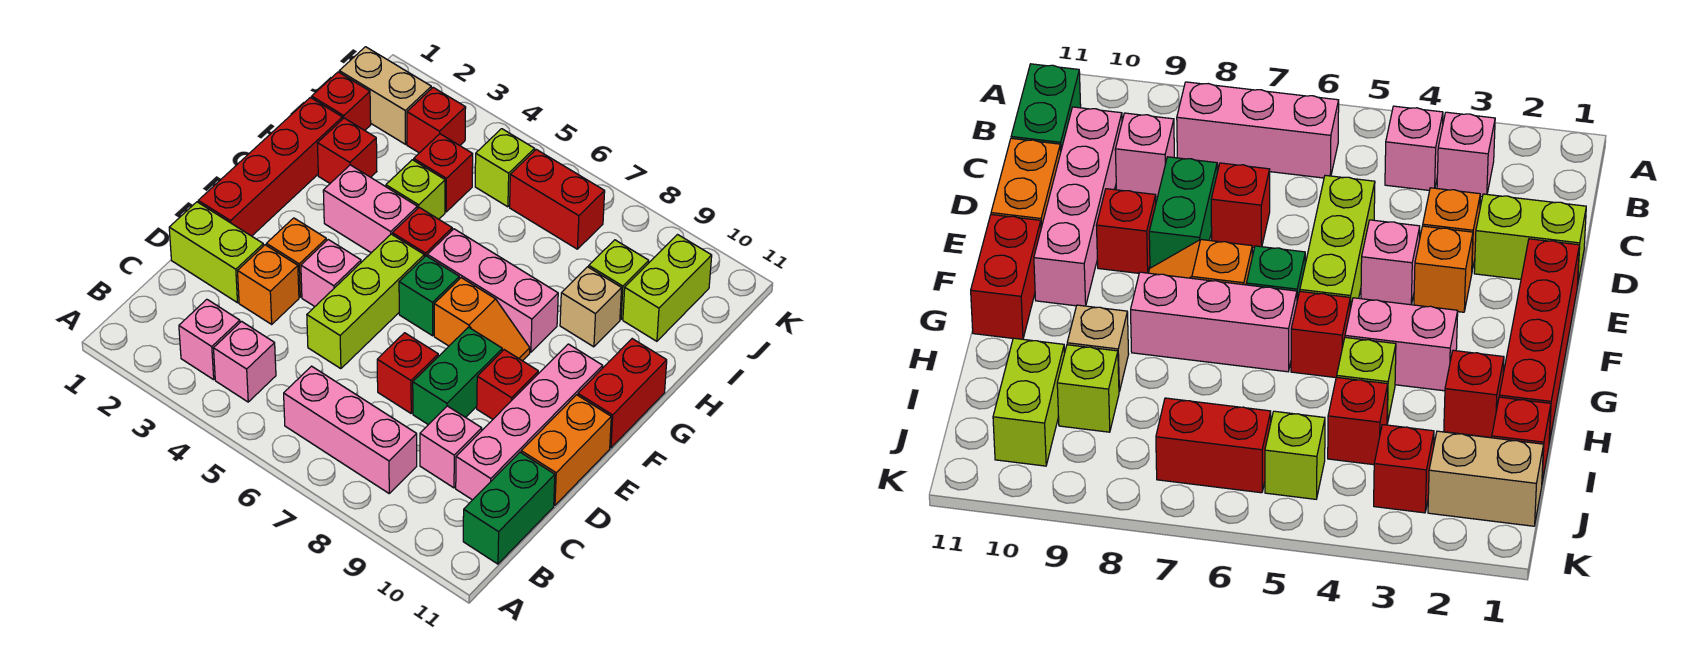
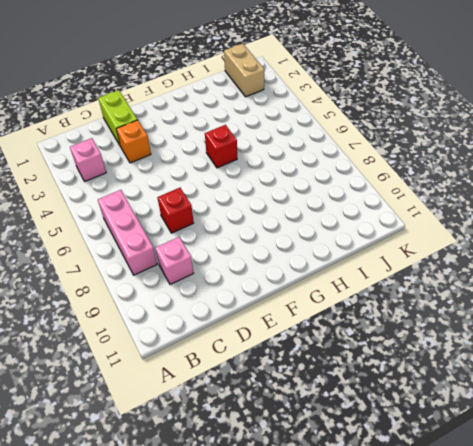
none -> pink brick B4 level 1
none -> green brick B11:C11 level 1
none -> pink brick C10:F10 level 1
none -> lime brick D5:F5 level 1

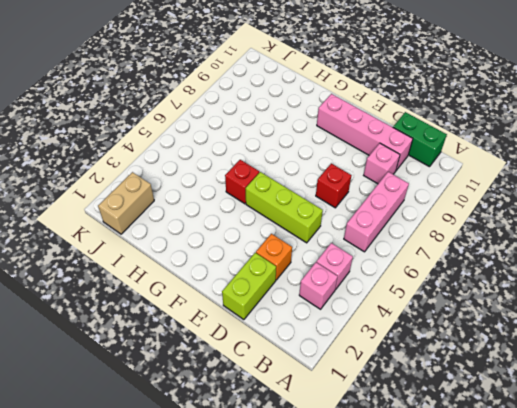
none -> green brick D8:E8 level 1
none -> orange brick D11:E11 level 1
none -> red brick E1:H1 level 1
none -> orange brick E3 level 1

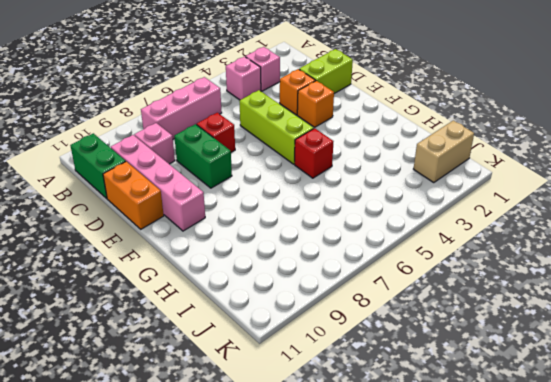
none -> red brick E1:H1 level 1
none -> pink brick E4 level 1
none -> red brick E9 level 1
none -> green brick F6 level 1

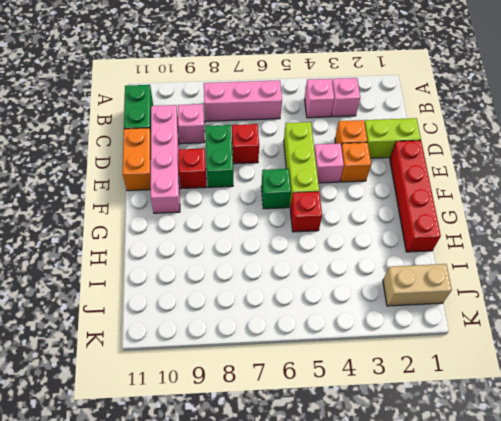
none -> orange slope F7:F8 level 1 top 7
none -> red brick F11:G11 level 1
none -> pink brick G3:G4 level 1
none -> pink brick G6:G8 level 1

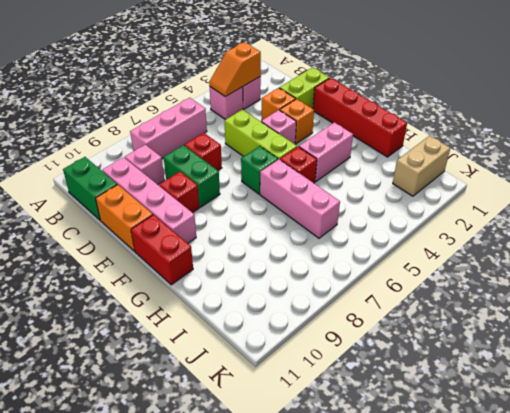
orange slope B3:B4 level 2 top 3 -> orange slope F7:F8 level 1 top 7
pink brick G6:I6 level 1 -> pink brick G6:G8 level 1
none -> red brick H2 level 1
none -> lime brick H4 level 1
none -> tan brick H9 level 1
none -> red brick I1 level 1

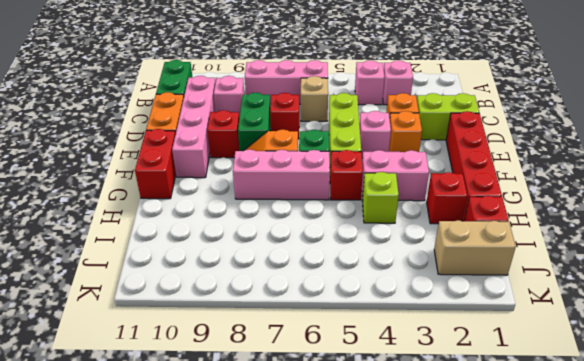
tan brick C6 level 1 -> tan brick H9 level 1
none -> red brick I4 level 1
none -> lime brick I9 level 1
none -> lime brick I10:J10 level 1
none -> red brick J3 level 1

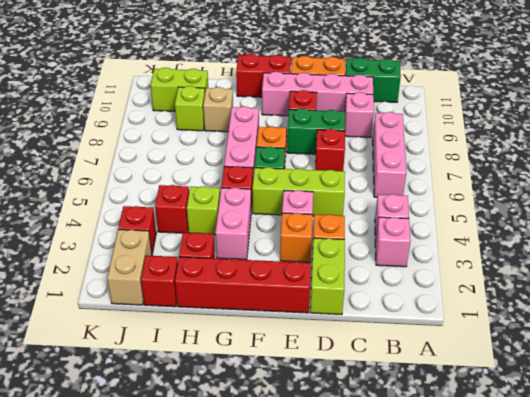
none -> lime brick J5 level 1
none -> red brick J6:J7 level 1

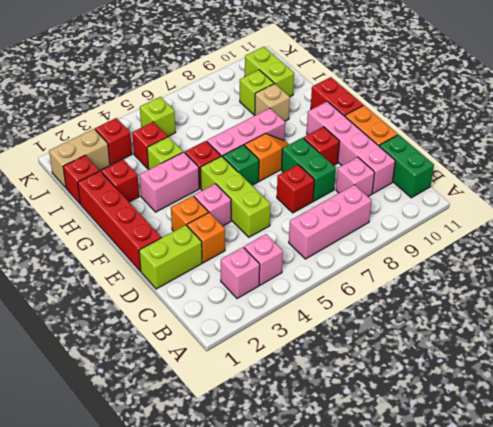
none -> red brick J6:J7 level 1

